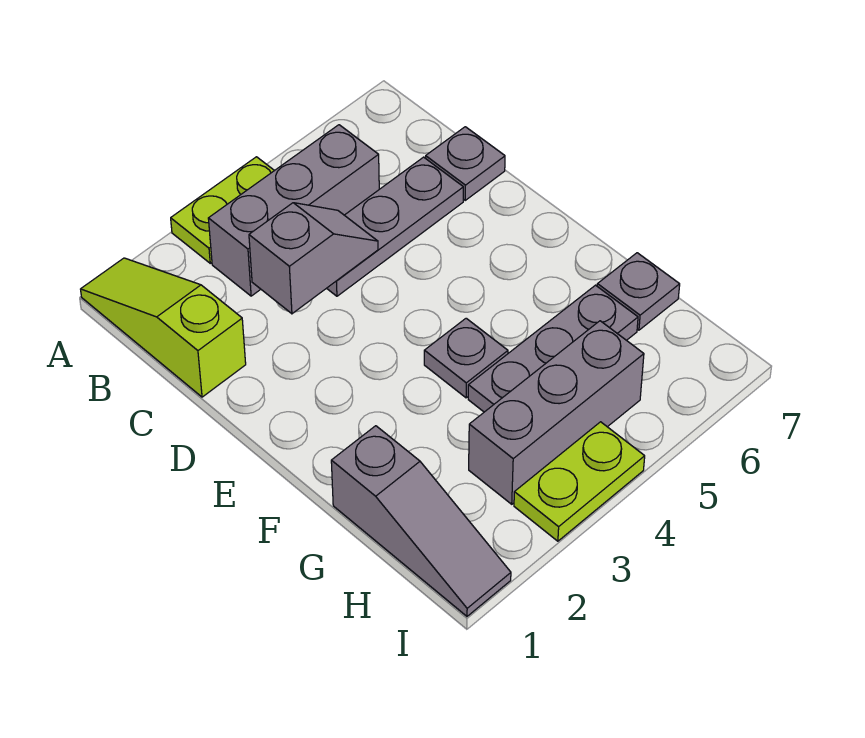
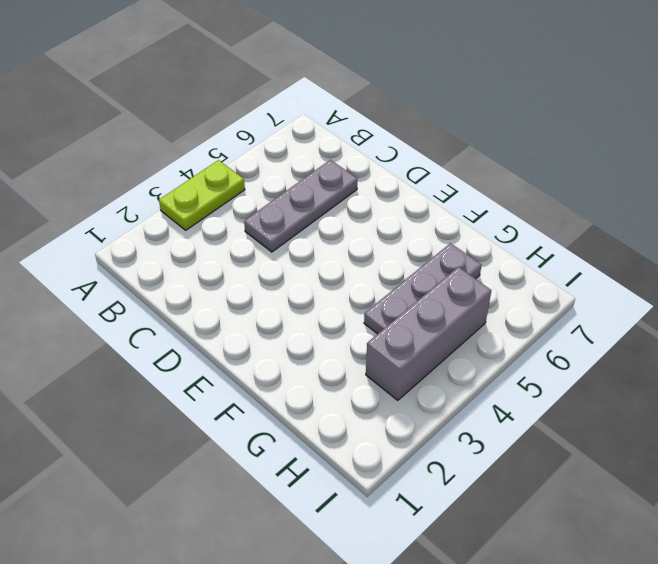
none -> lime slope A1:C1 level 1 top C
none -> grey brick B3:B5 level 1
none -> grey plate C7 level 1

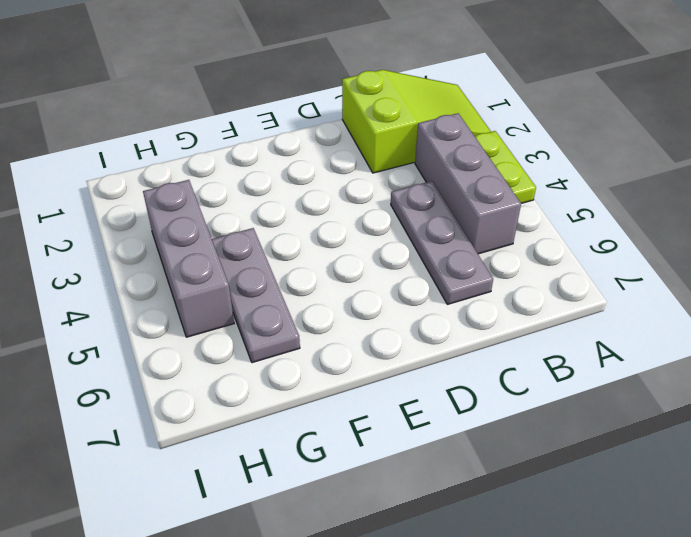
lime slope A1:C2 level 1 top C -> lime slope A1:C1 level 1 top C
none -> grey plate C7 level 1
none -> grey plate F4 level 1
none -> grey slope G1:I1 level 1 top G

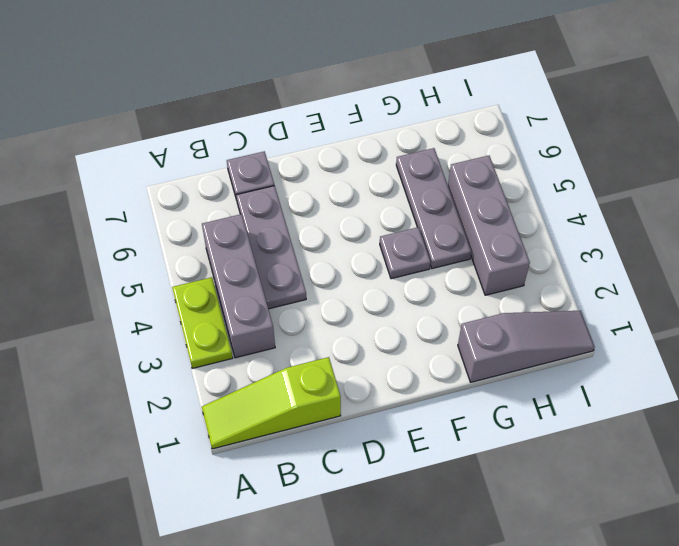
none -> grey plate G7 level 1
none -> lime plate I3:I4 level 1
none -> grey slope C3:C4 level 2 top 3

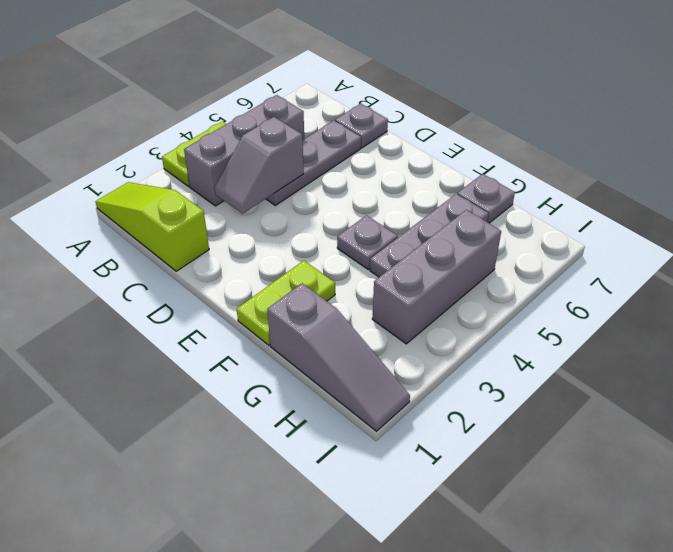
grey slope C3:C4 level 2 top 4 -> grey slope C3:C4 level 2 top 3
lime plate F1:F2 level 1 -> lime plate I3:I4 level 1

